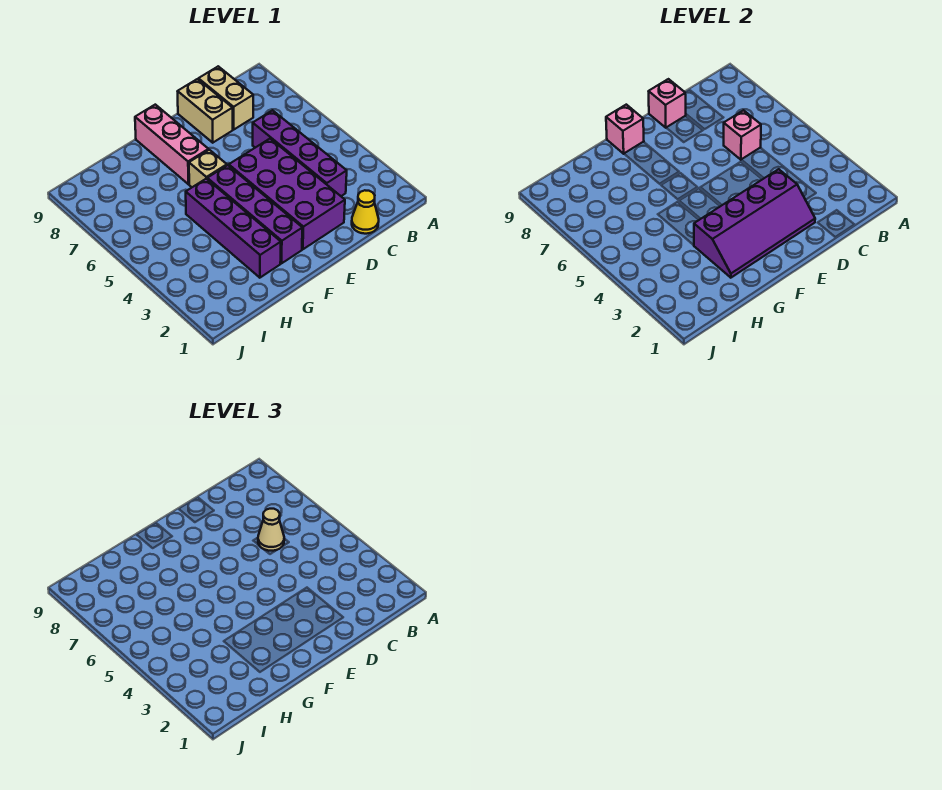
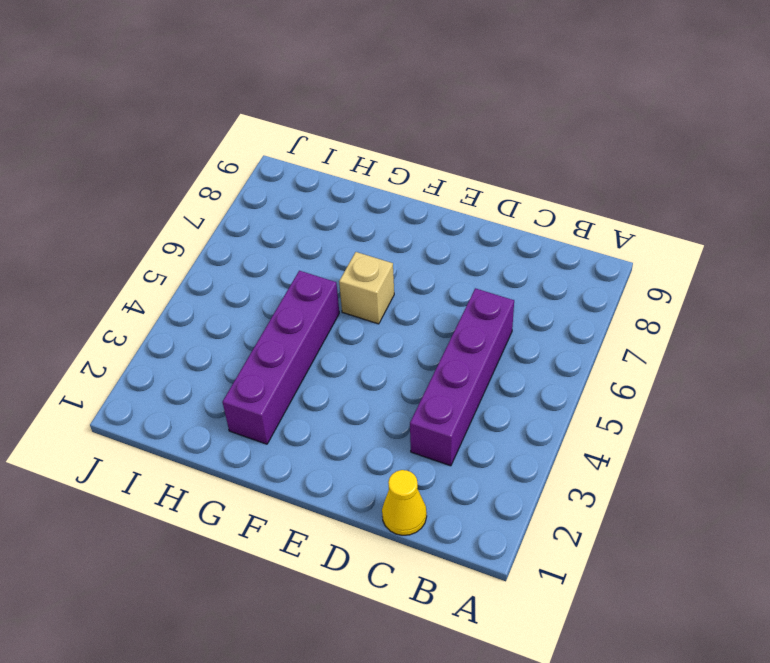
none -> tan brick C8:C9 level 1
none -> purple brick D2:E5 level 1
none -> tan brick D8:D9 level 1

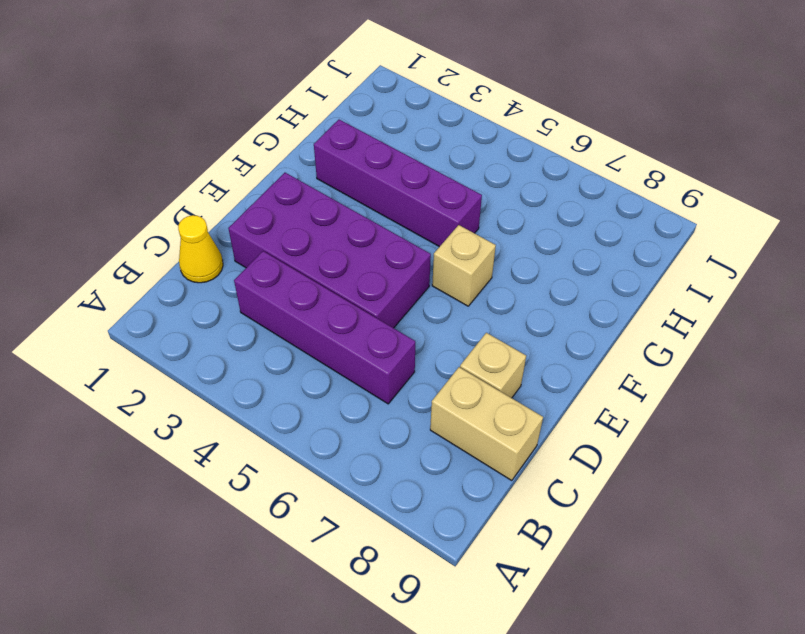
tan brick D8 level 1 -> tan brick D8:D9 level 1
none -> purple brick F2:F5 level 1
none -> pink brick F7:F9 level 1
none -> pink brick C6 level 2

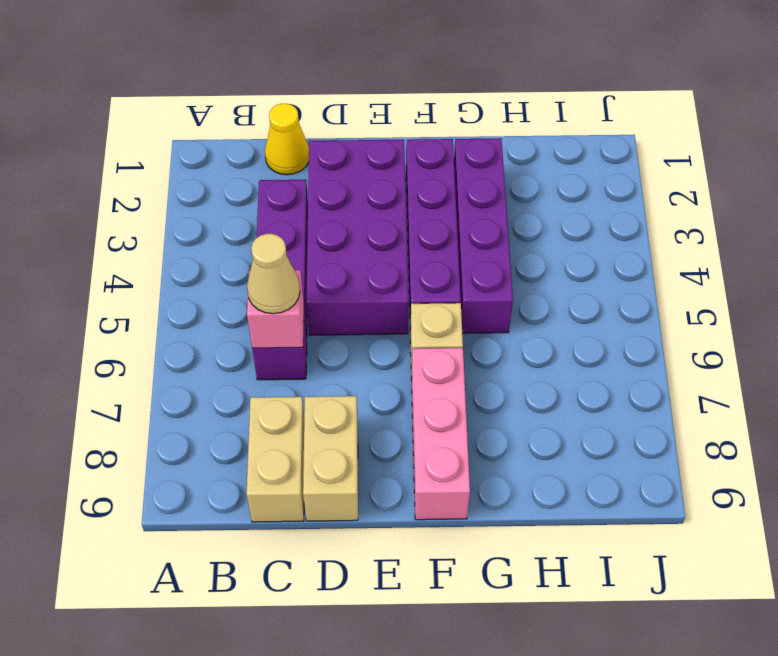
none -> purple slope D2:G3 level 2 top 3
none -> pink brick D9 level 2
none -> pink brick F9 level 2

